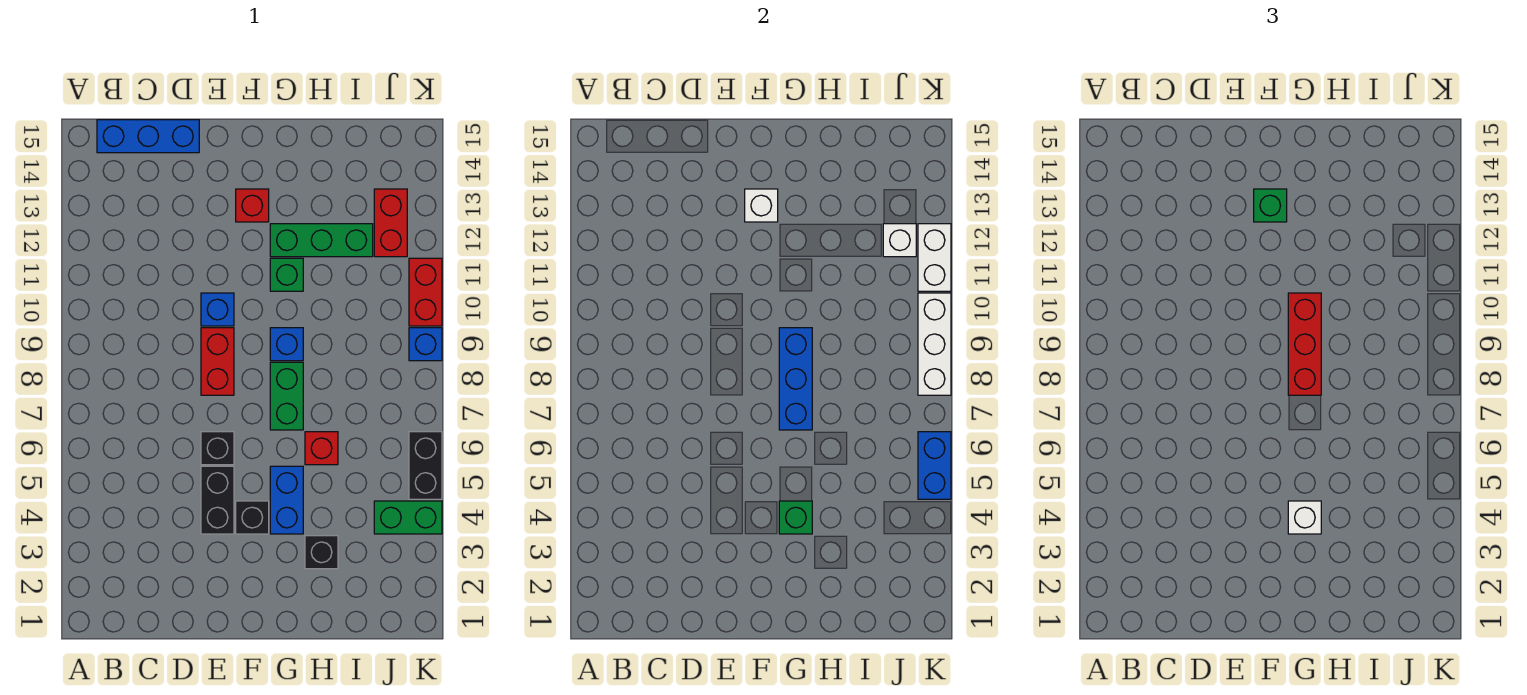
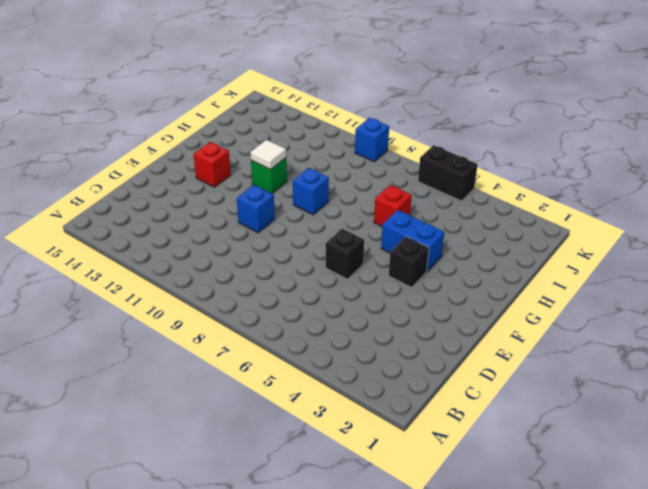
white tile G11 level 2 -> none
none -> blue brick B15:D15 level 1
none -> black brick E4:E5 level 1
none -> red brick E8:E9 level 1

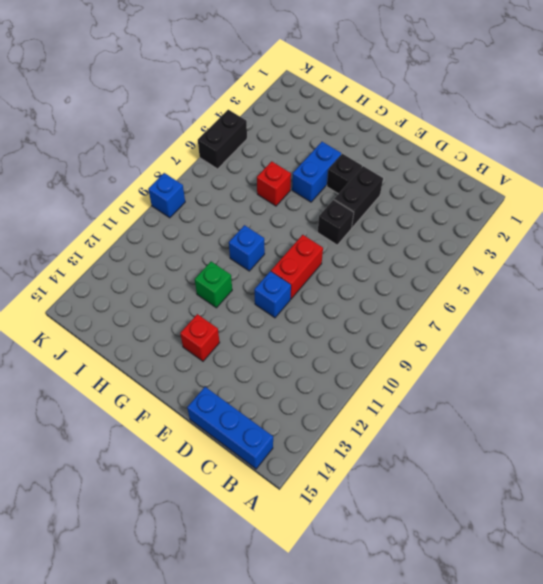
none -> green brick G7:G8 level 1
none -> green brick G12:I12 level 1
none -> black brick H3 level 1

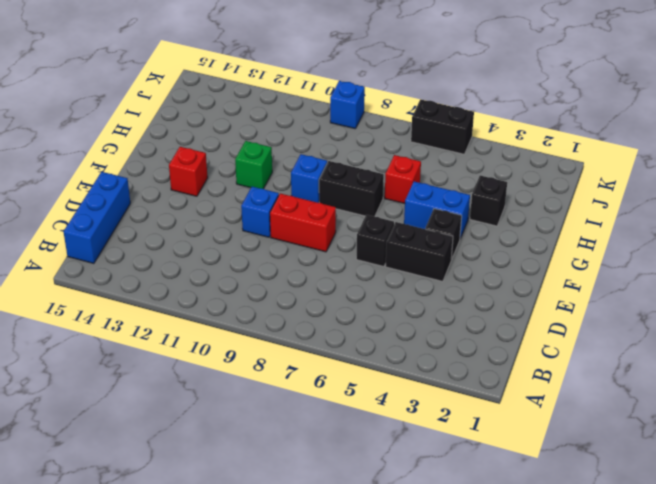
black brick G7:G8 level 1 -> green brick G7:G8 level 1
none -> green brick G12:I12 level 1
none -> green brick J4:K4 level 1
none -> red brick J12:J13 level 1

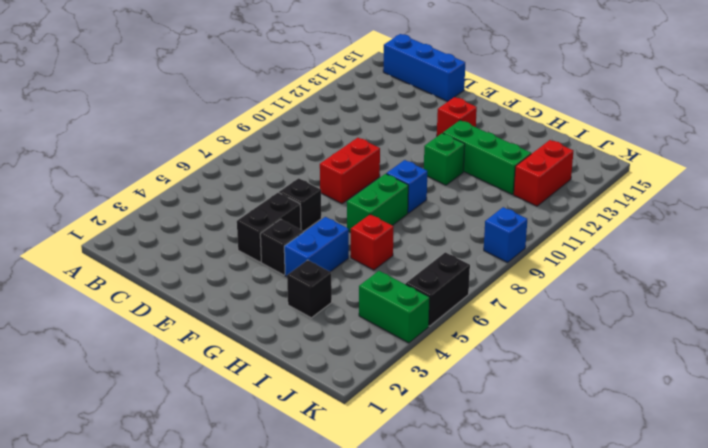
none -> blue brick E10 level 1
none -> red brick K10:K11 level 1
none -> white brick F13 level 2

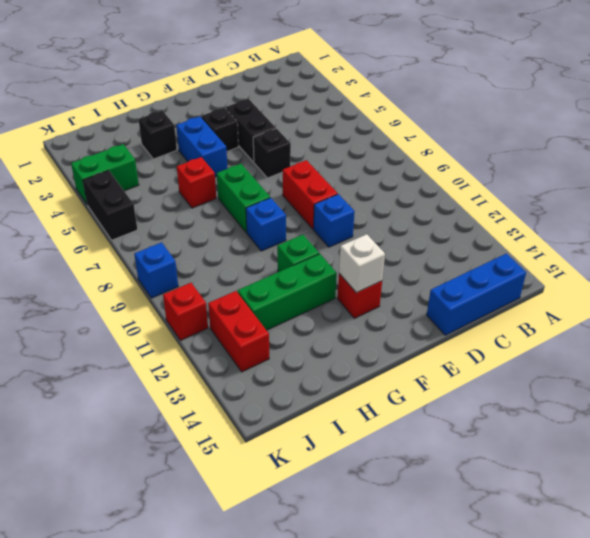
red brick K11 level 1 -> red brick K10:K11 level 1
none -> green brick G4 level 2
none -> blue brick G7:G9 level 2
none -> white brick J12 level 2

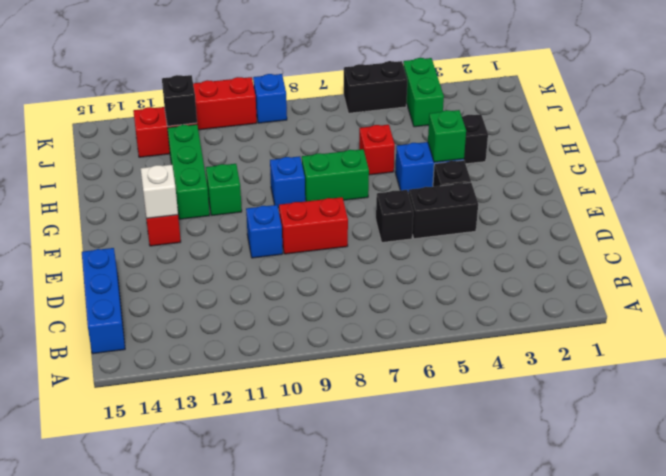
black brick J12 level 2 -> white brick J12 level 2
none -> blue brick G7:G9 level 2
none -> blue brick K5:K6 level 2
none -> white brick K8:K10 level 2

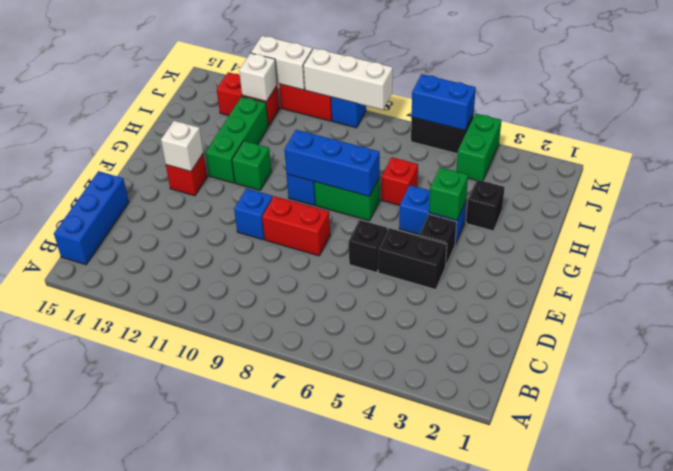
none -> green brick F13 level 3
none -> white brick G4 level 3
none -> red brick G8:G10 level 3

